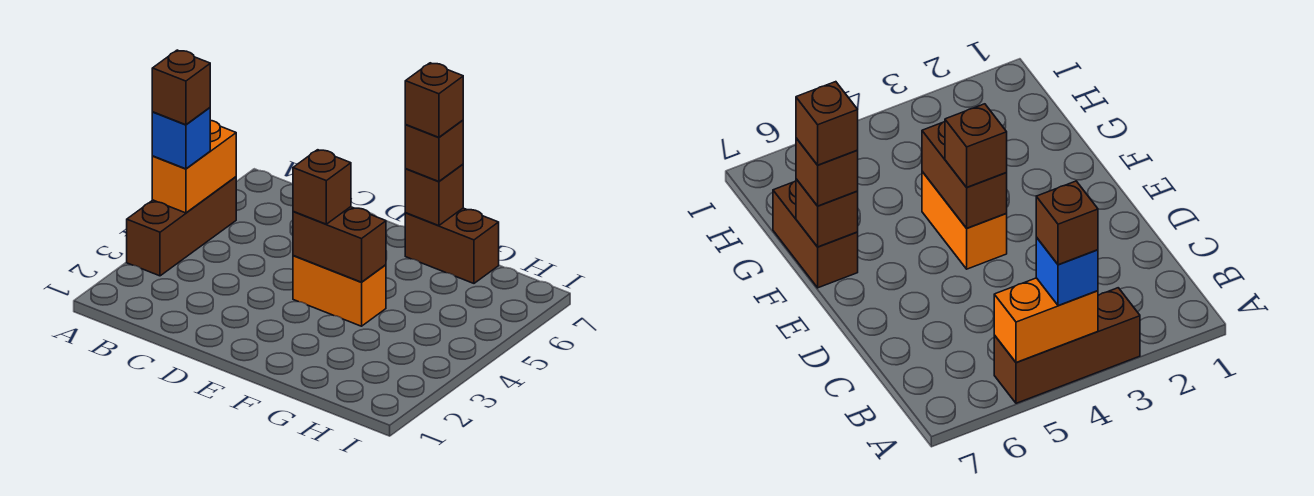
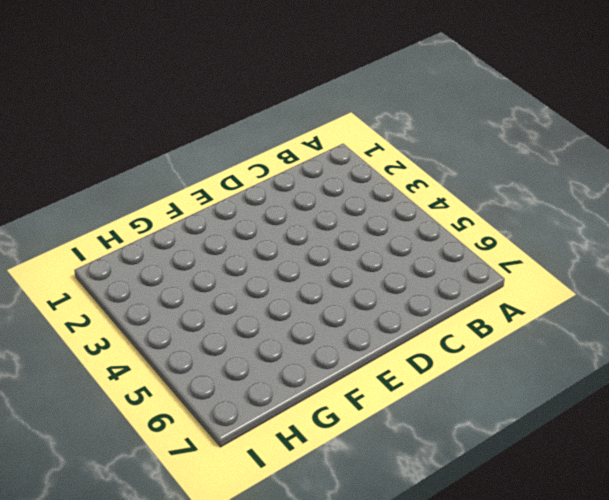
none -> brown brick A3:A5 level 1
none -> orange brick E4:F4 level 1

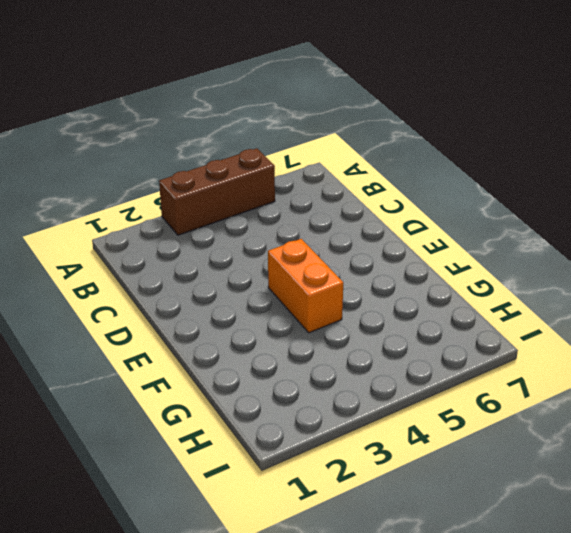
none -> brown brick F7:G7 level 1
none -> orange brick A4:A5 level 2

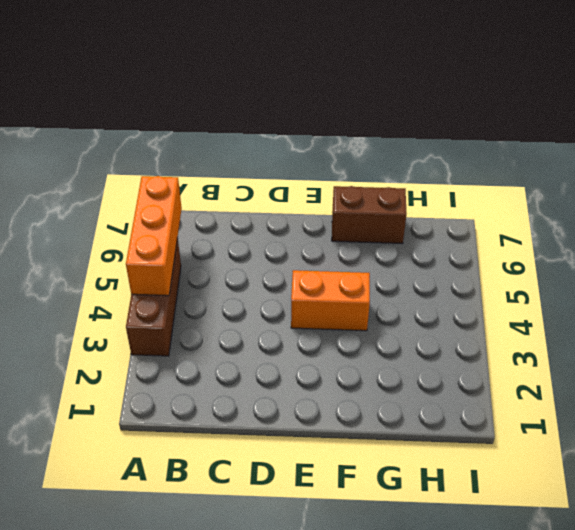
orange brick A4:A6 level 2 -> orange brick A4:A5 level 2
none -> brown brick E4:F4 level 2
none -> brown brick F7 level 2

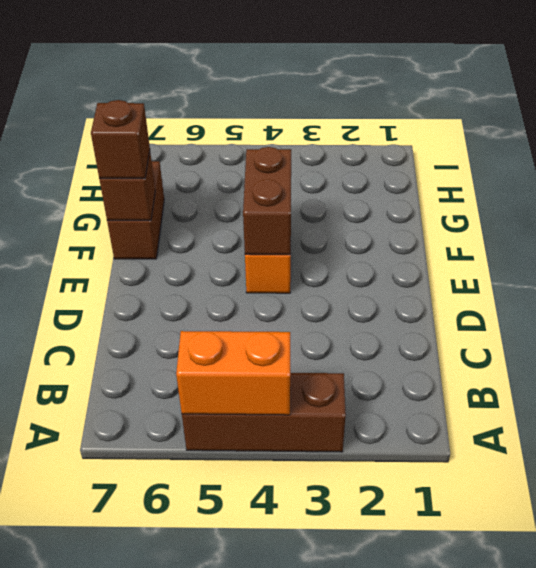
none -> blue brick A4 level 3
none -> brown brick E4 level 3

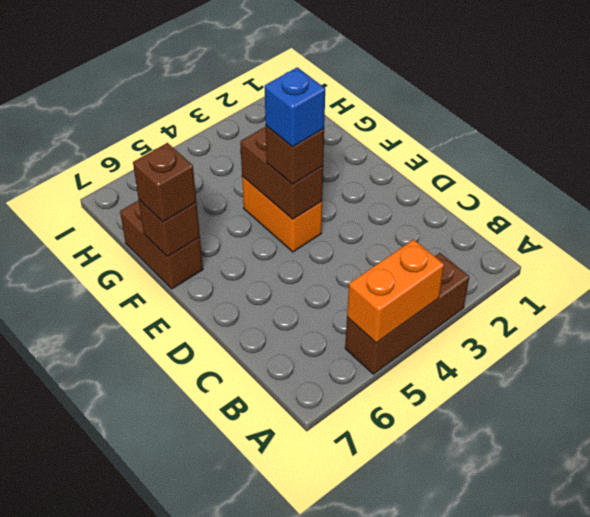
blue brick E4 level 4 -> blue brick A4 level 3
none -> brown brick A4 level 4
none -> brown brick F7 level 4

